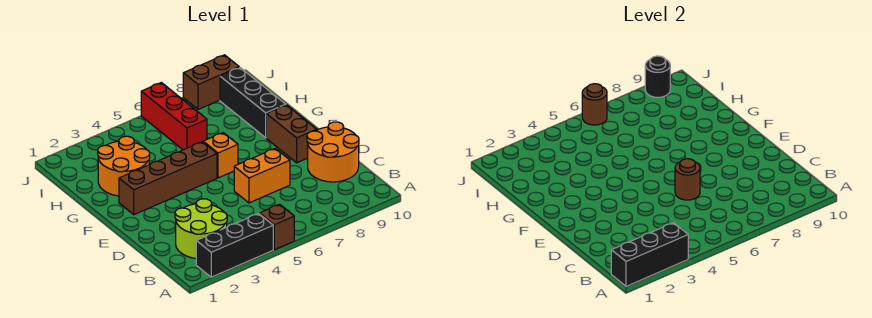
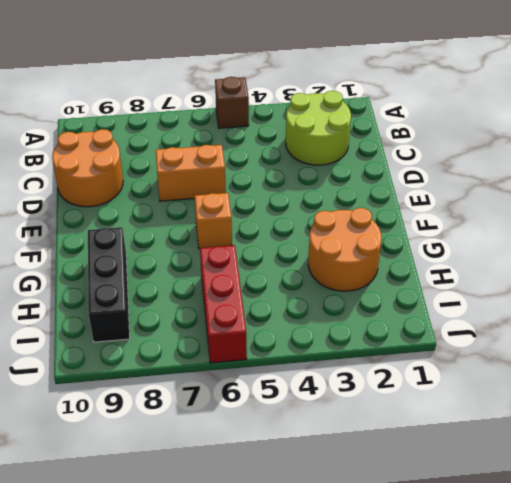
none -> black brick A2:A4 level 1
none -> brown brick E9:F9 level 1
none -> brown brick F2:F5 level 1

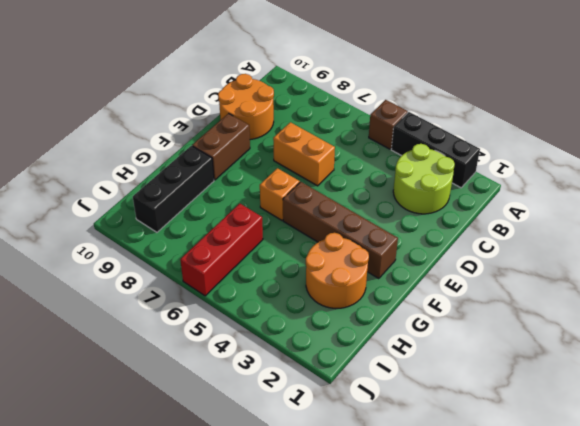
none -> brown brick J8:J9 level 1
none -> black brick A1:A3 level 2
none -> brown round brick D6 level 2

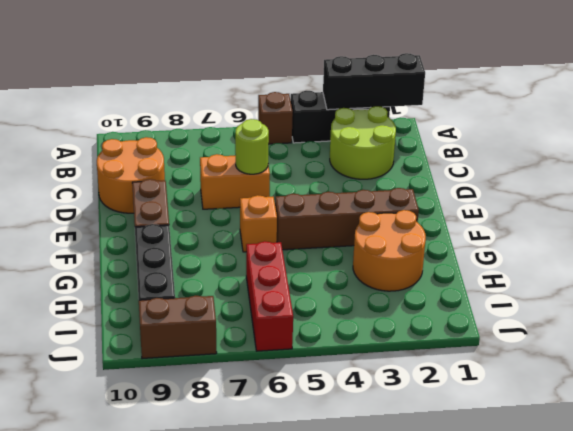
lime round brick D6 level 2 -> brown round brick D6 level 2
none -> brown round brick J6 level 2
none -> black round brick J9 level 2

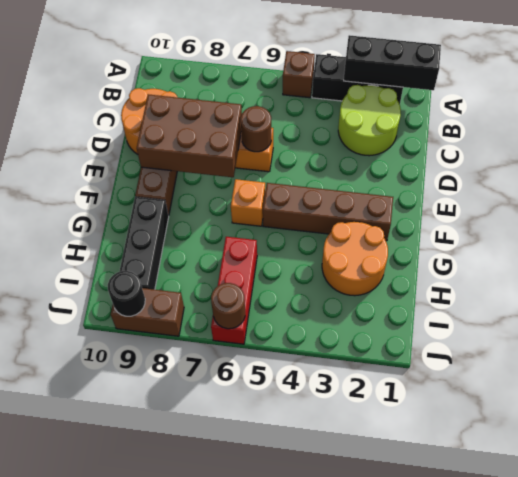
brown brick D7:E9 level 2 -> none

